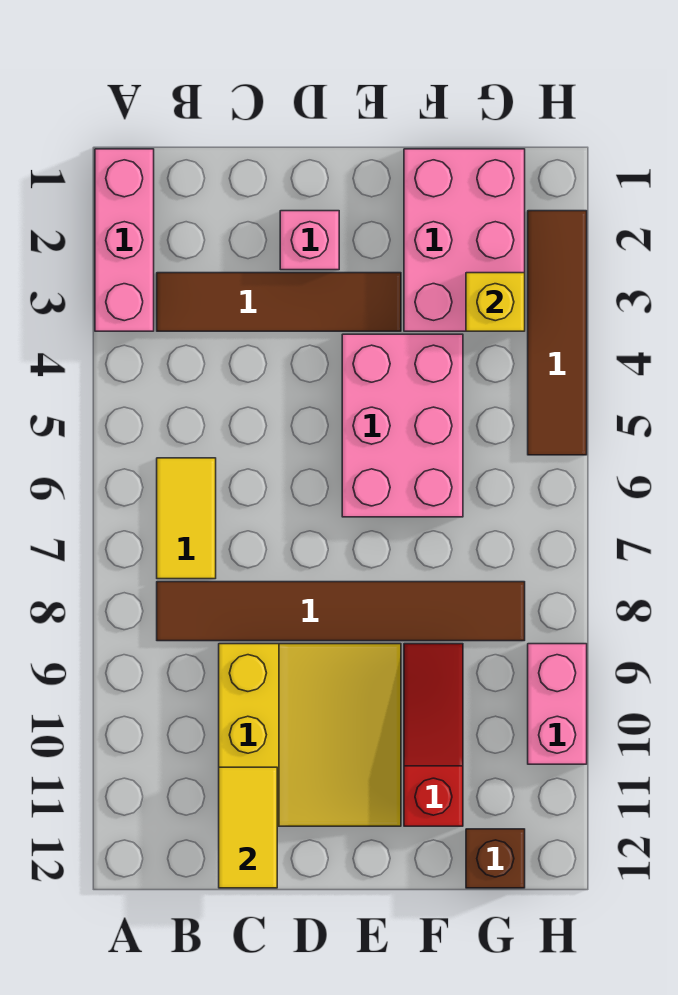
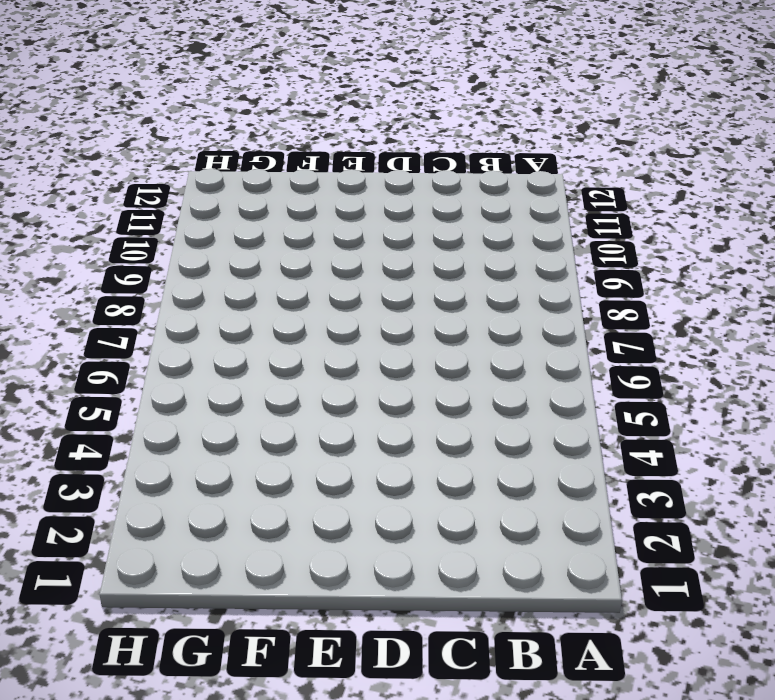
none -> pink brick A1:A3 level 1
none -> brown tile B3:E3 level 1
none -> yellow tile B6:B7 level 1

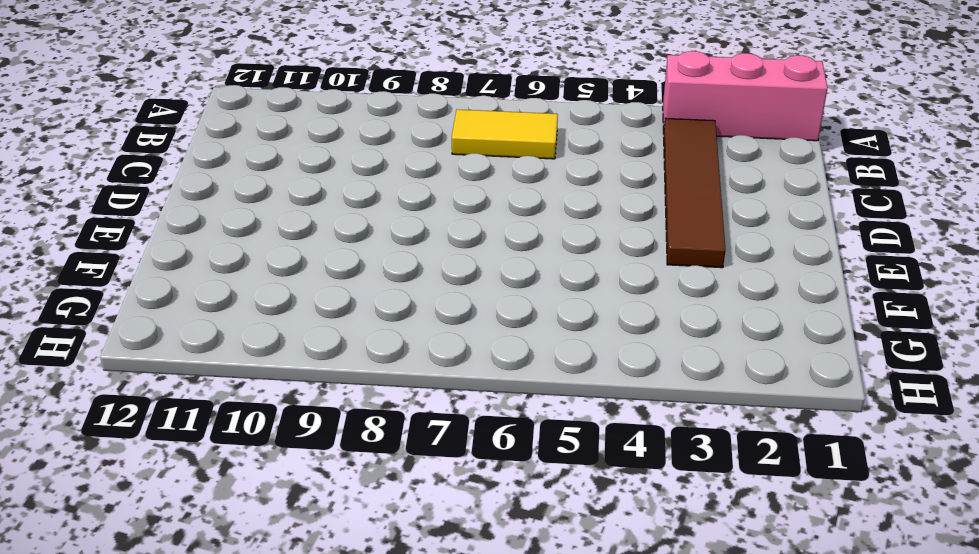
none -> brown tile B8:G8 level 1
none -> yellow slope C9:E11 level 1 top C
none -> pink brick D2 level 1

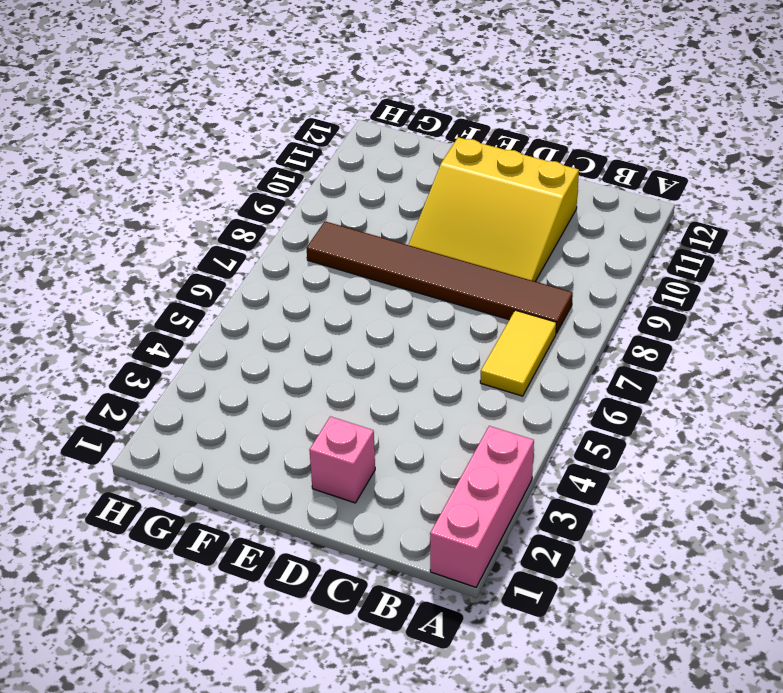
yellow slope C9:E11 level 1 top 11 -> yellow slope C9:E11 level 1 top C
none -> brown tile B3:E3 level 1
none -> pink brick E4:F6 level 1
none -> pink brick F1:G3 level 1

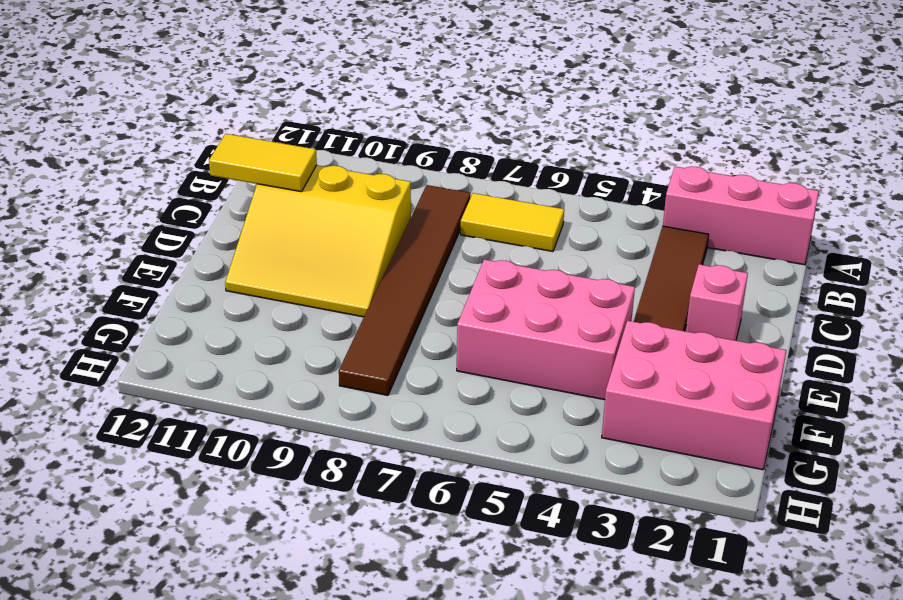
none -> red slope F9:F11 level 1 top 11
none -> brown brick G12 level 1
none -> brown tile H2:H5 level 1

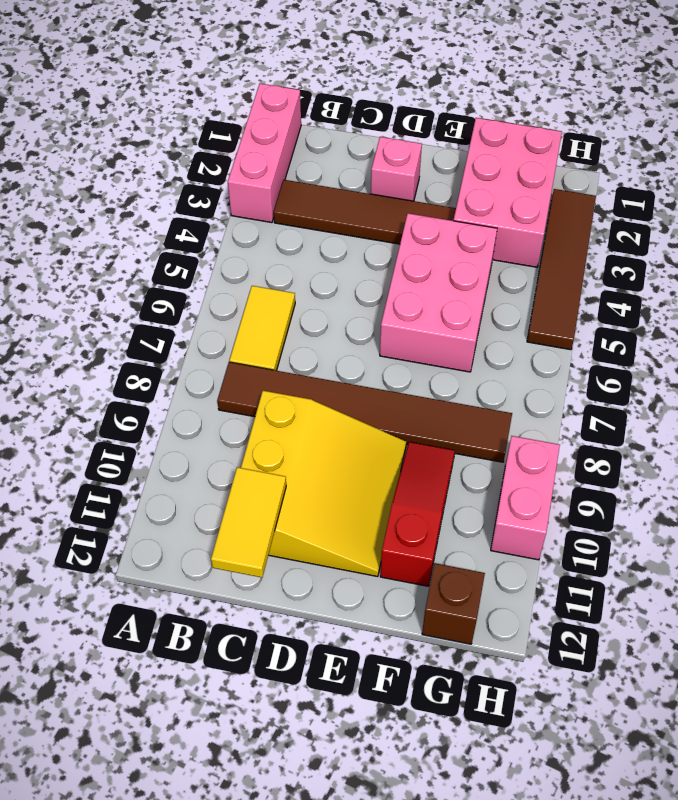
none -> yellow brick G3 level 2

